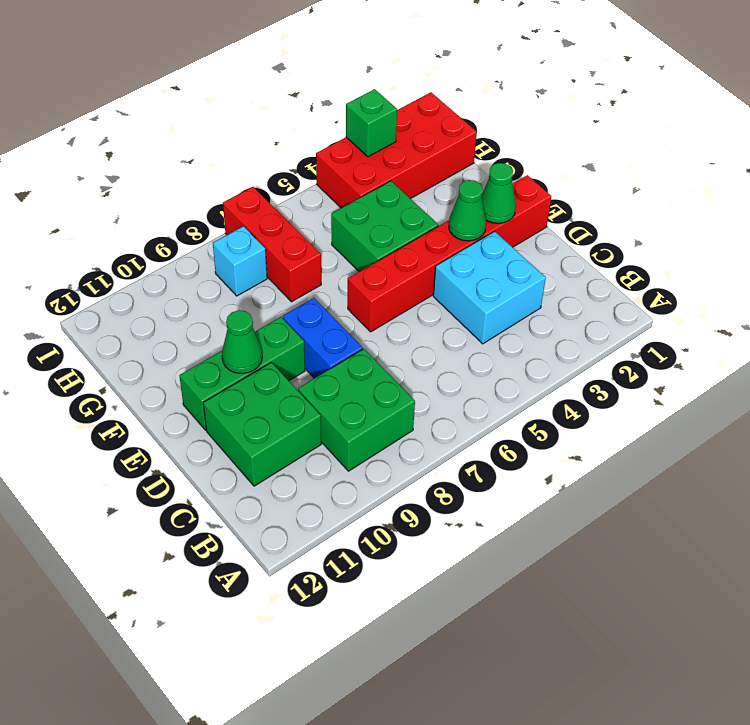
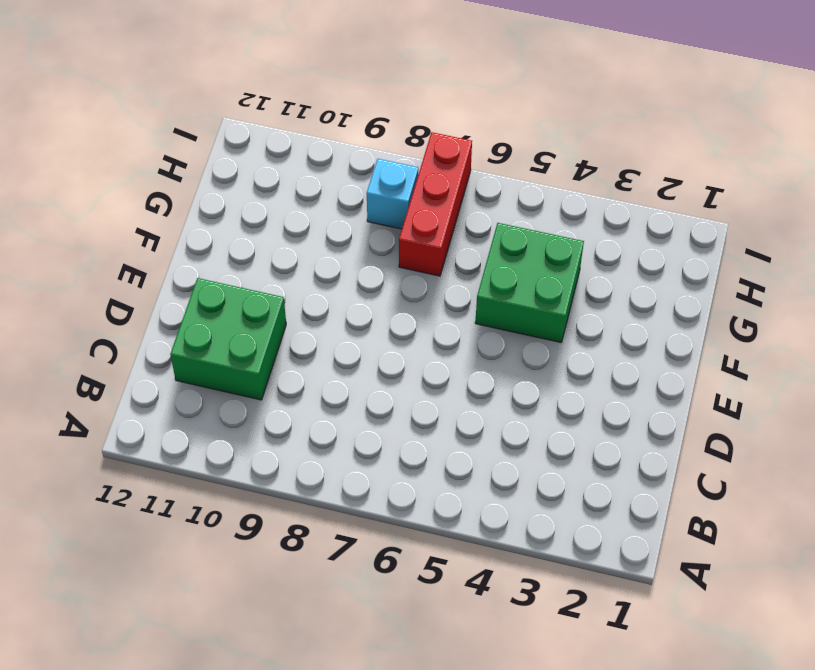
none -> green brick B8:C9 level 1
none -> cyan brick C3:D4 level 1
none -> blue brick D8:E8 level 1

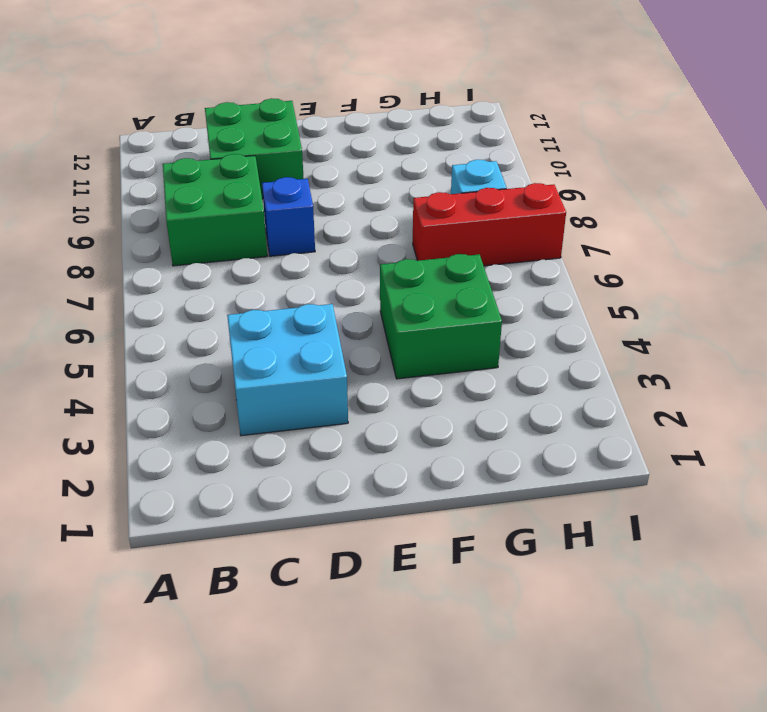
blue brick D8 level 1 -> blue brick D8:E8 level 1
none -> red brick E1:E6 level 1
none -> green brick E9:E11 level 1
none -> red brick H1:I4 level 1

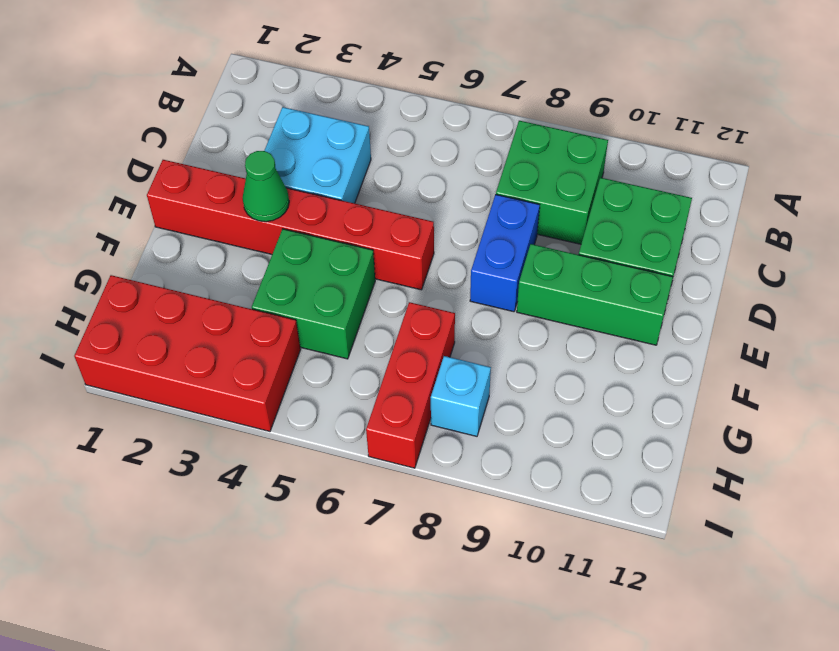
none -> green cone E2 level 2
none -> green cone E10 level 2
none -> green brick I3 level 2

